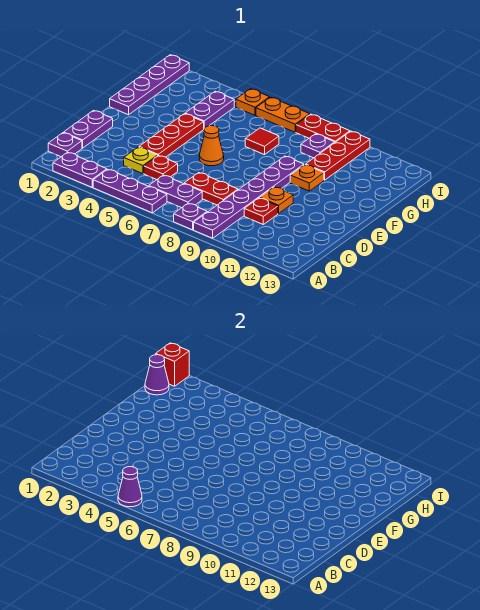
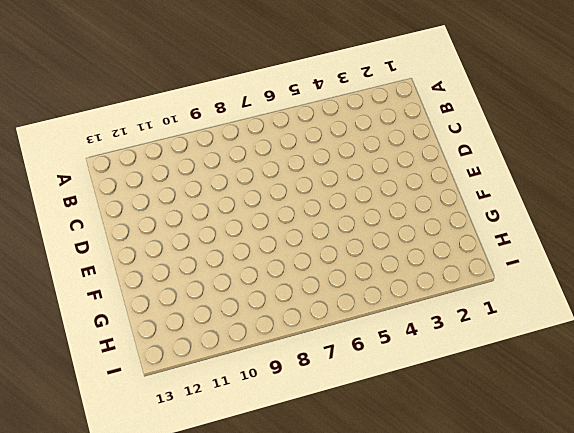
none -> purple plate A2:A3 level 1
none -> purple plate A4:A6 level 1
none -> purple plate A8 level 1

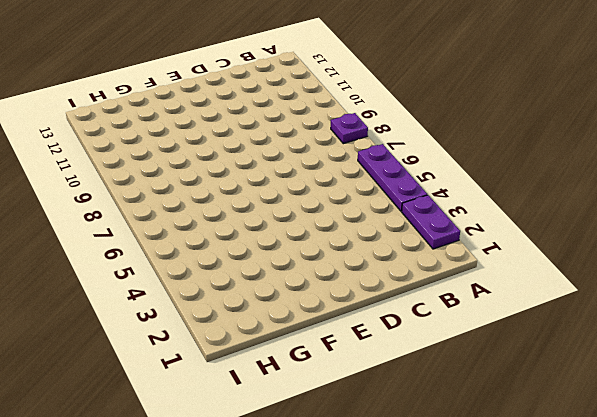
none -> purple plate A9:F9 level 1
none -> purple plate B1 level 1
none -> purple plate B6:B7 level 1

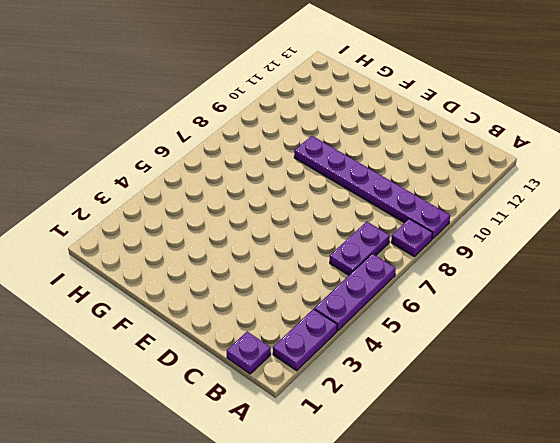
none -> purple plate C1:D1 level 1
none -> yellow plate C4 level 1
none -> red plate C5 level 1

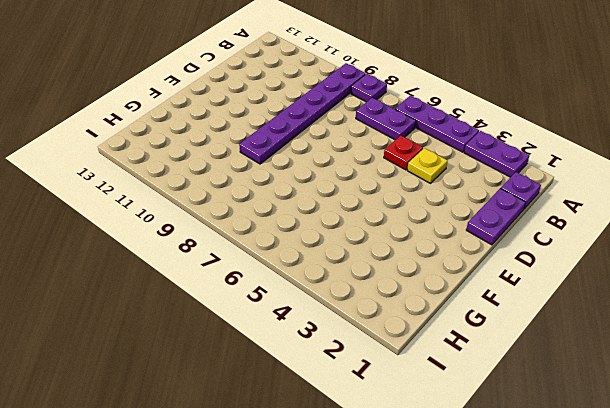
none -> red plate C7:C8 level 1
none -> red plate C10 level 1
none -> red plate D4:F4 level 1

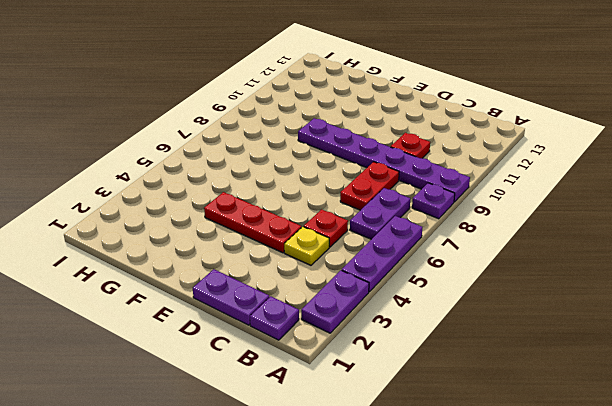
none -> orange plate D10 level 1
none -> orange cone E6 level 1
none -> purple plate F1:I1 level 1

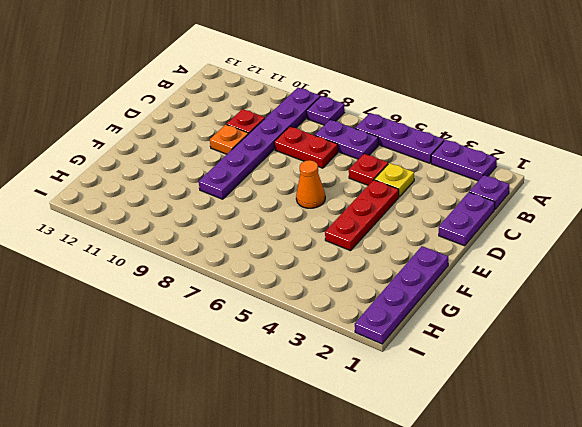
none -> orange plate F10 level 1
none -> purple plate G4:H4 level 1
none -> red tile G7 level 1

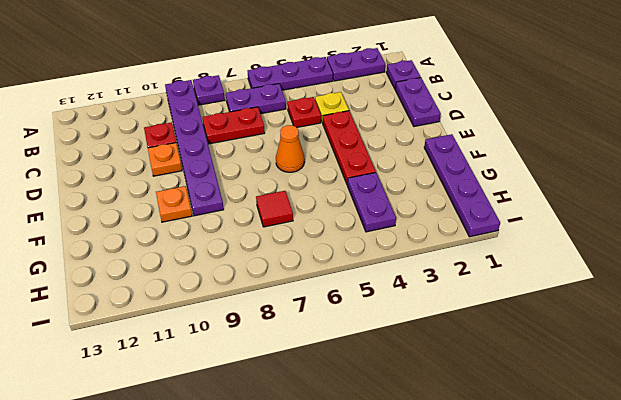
none -> red plate G10:I10 level 1
none -> purple plate H9 level 1
none -> orange plate I5 level 1

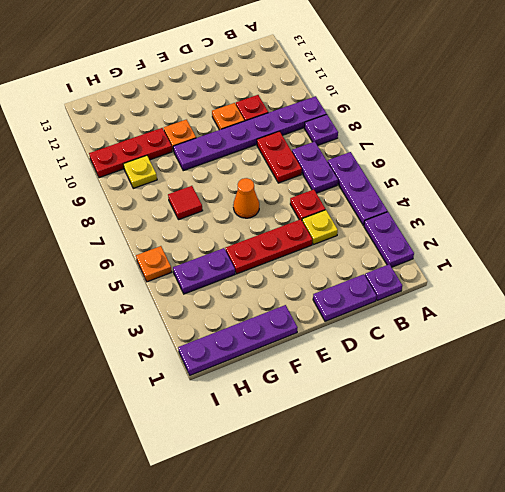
yellow plate H9 level 1 -> purple plate H9 level 1
none -> orange plate I6:I7 level 1
none -> red plate I8:I9 level 1
none -> purple cone A5 level 2

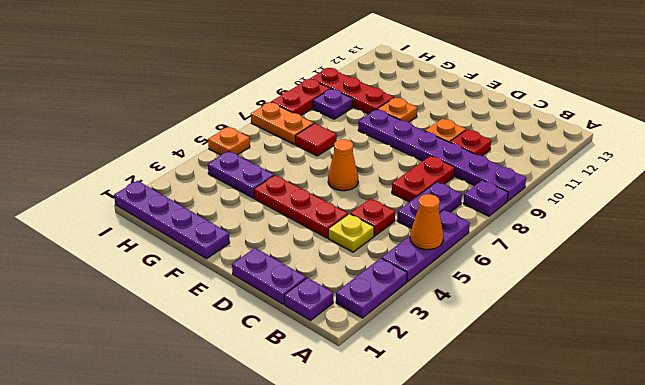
orange cone A5 level 2 -> purple cone A5 level 2
orange plate H7:I7 level 1 -> orange plate I6:I7 level 1
none -> purple cone H1 level 2
none -> red brick I1 level 2

